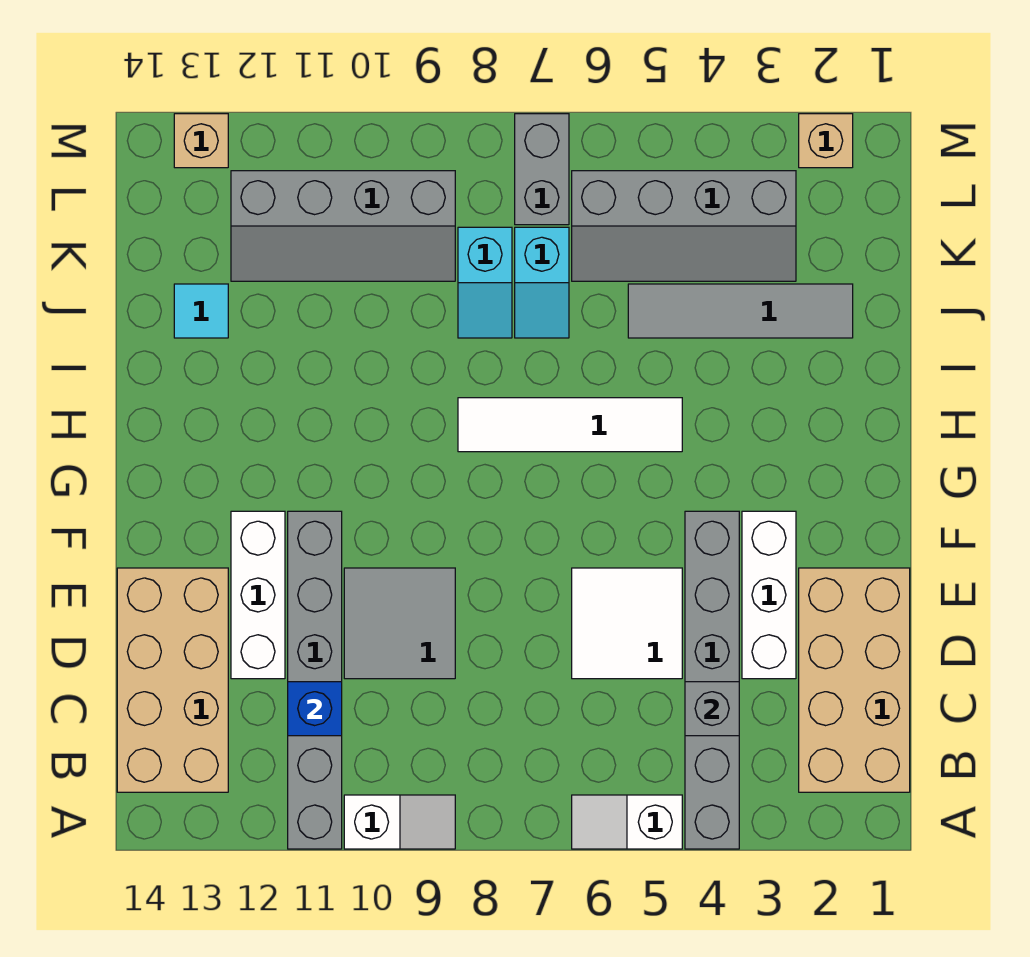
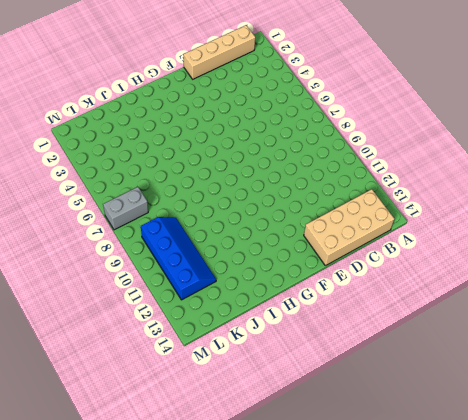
tan brick B1:E1 level 1 -> tan brick B1:E2 level 1
blue slope K9:L12 level 1 top L -> grey slope K9:L12 level 1 top L
none -> grey brick A4:F4 level 1
none -> white slope A5:A6 level 1 top 5
none -> white slope A9:A10 level 1 top 10

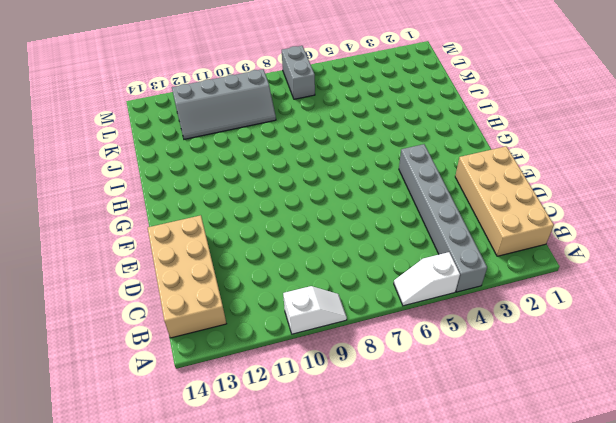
none -> grey brick A11:F11 level 1
none -> white brick D3:F3 level 1
none -> white tile D5:E6 level 1

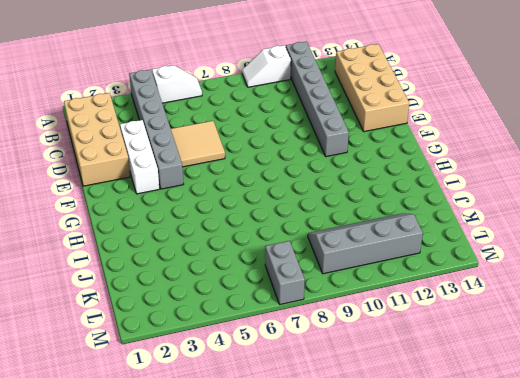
tan tile D5:E6 level 1 -> white tile D5:E6 level 1
none -> grey tile D9:E10 level 1
none -> white brick D12:F12 level 1
none -> white tile H5:H8 level 1

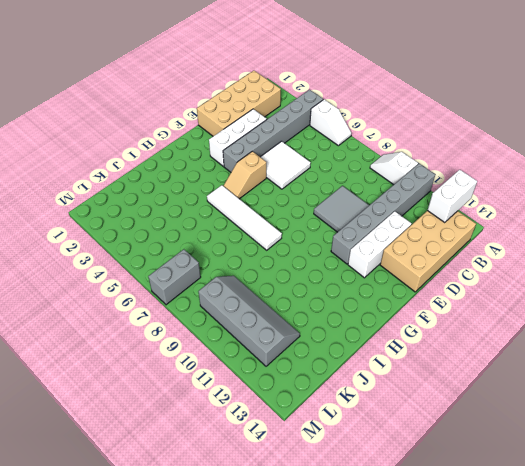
white brick A13:B13 level 2 -> none
tan slope F5:G5 level 1 top F -> none
none -> grey tile J2:J5 level 1
none -> cyan slope J7:K7 level 1 top K
none -> cyan slope J8:K8 level 1 top K

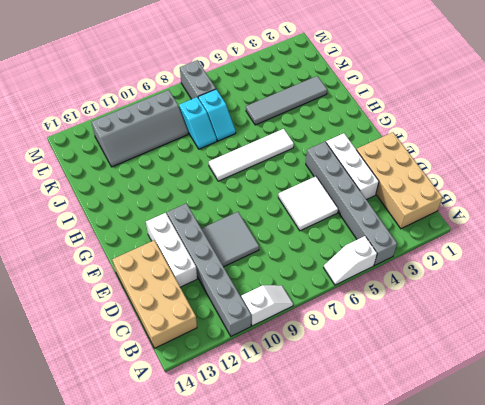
none -> cyan tile J13 level 1
none -> grey slope K3:L6 level 1 top L
none -> tan brick M2 level 1

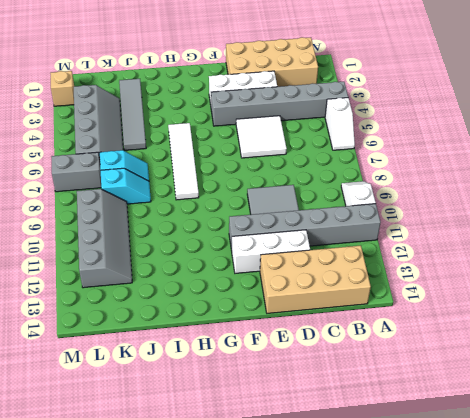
none -> cyan tile J13 level 1
none -> tan brick M13 level 1
none -> grey brick C4 level 2

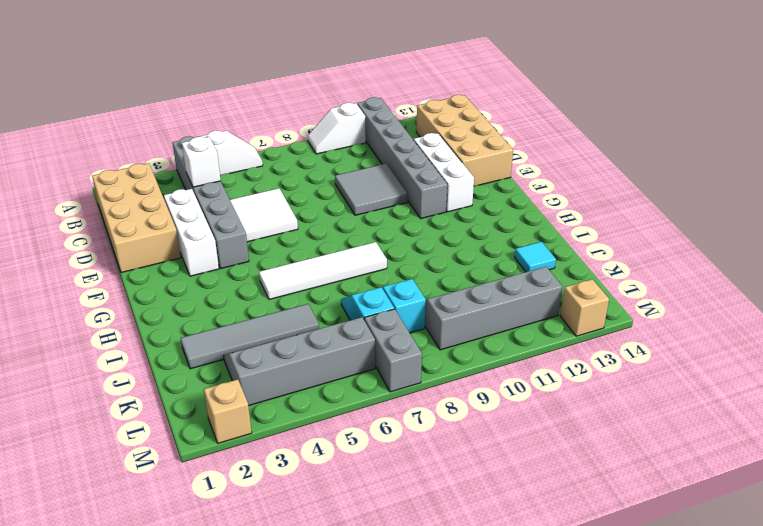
white brick C4 level 2 -> grey brick C4 level 2
none -> blue brick C11 level 2

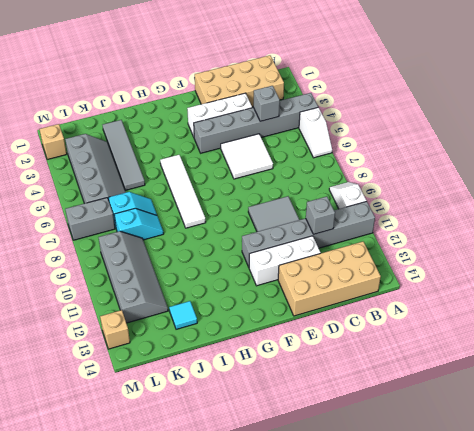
grey brick C11 level 2 -> blue brick C11 level 2

